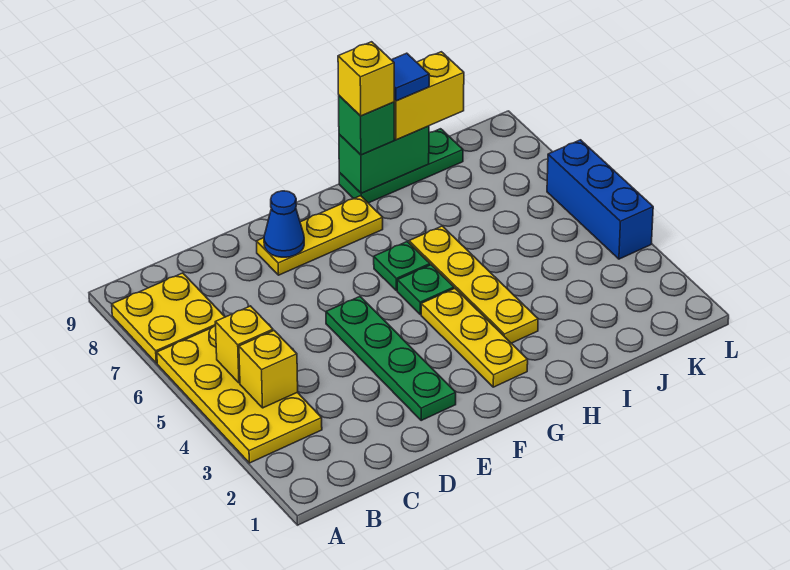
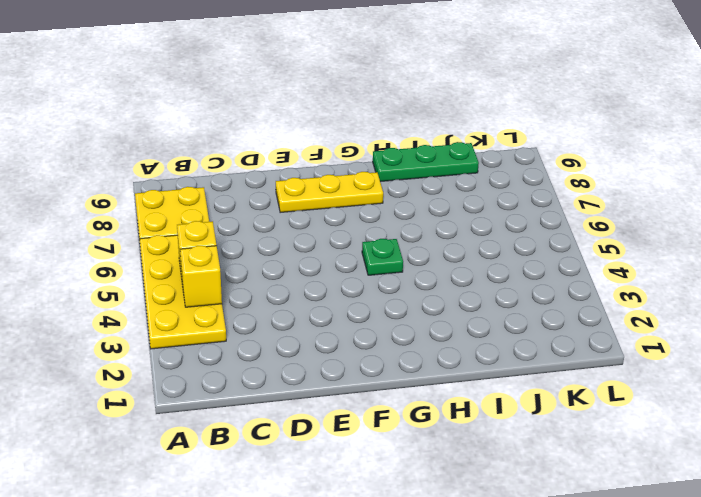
none -> green plate E2:E5 level 1
none -> yellow plate G2:G4 level 1
none -> green plate G6 level 1

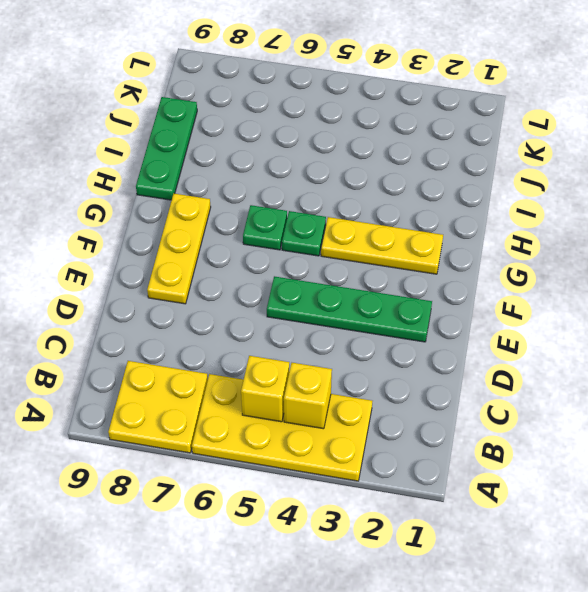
none -> yellow plate H3:H6 level 1
none -> blue brick L4:L6 level 1
none -> blue cone E8 level 2

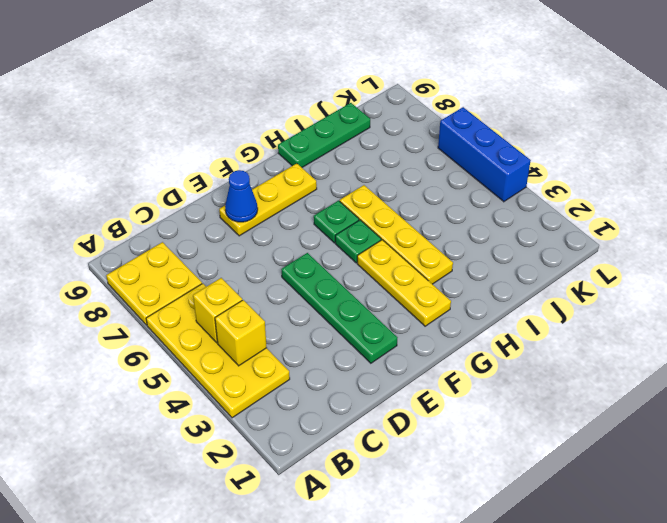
none -> green brick H9:I9 level 2
none -> green brick H9 level 3
none -> yellow brick I9:J9 level 3

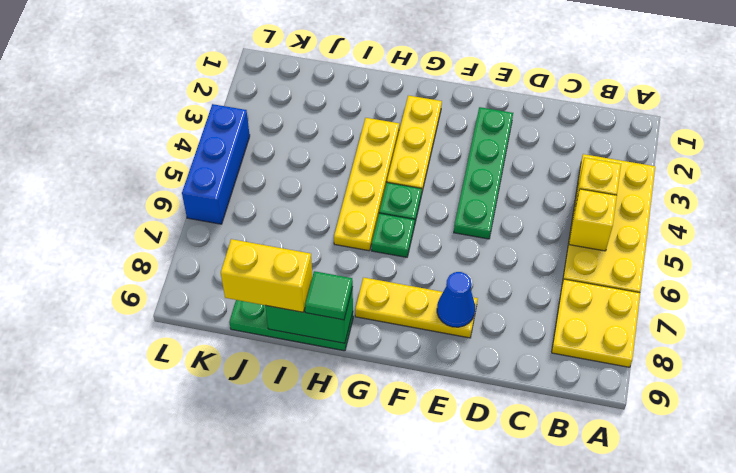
green tile H9 level 3 -> green brick H9 level 3
none -> yellow brick H9 level 4
none -> blue tile I9 level 4

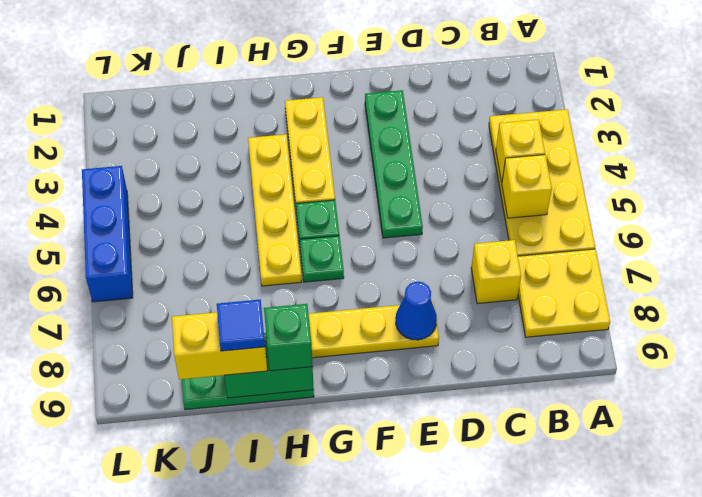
yellow brick C7 level 1 -> yellow brick H9 level 4

